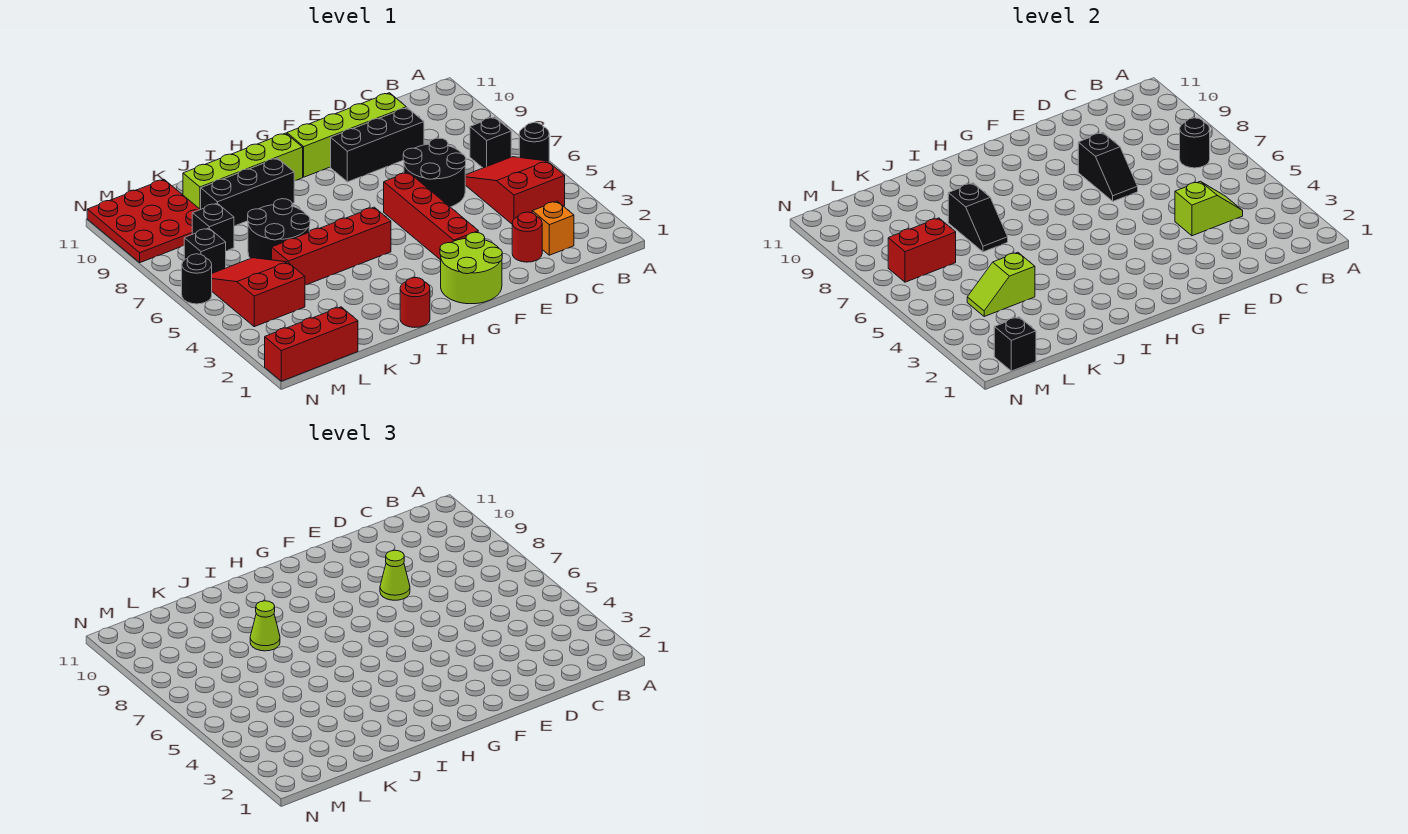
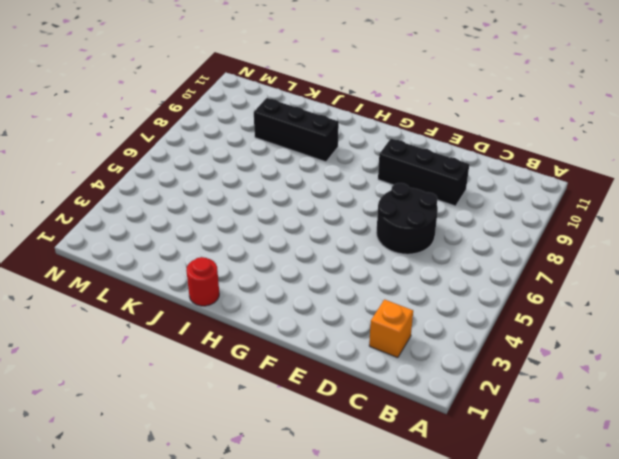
none -> black round brick A6 level 1
none -> red slope B4:C6 level 1 top 4
none -> black brick B7 level 1
none -> red round brick D2 level 1

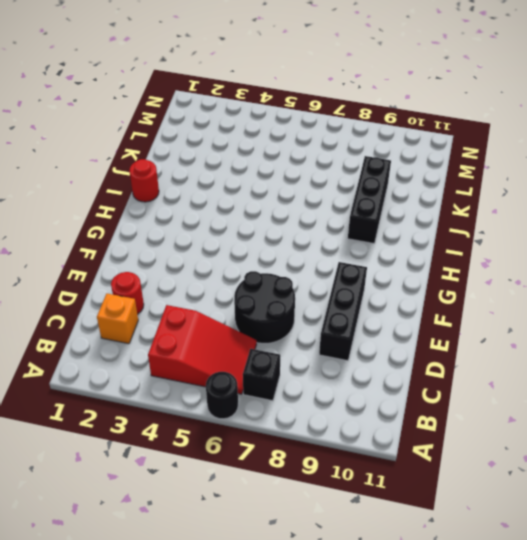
none -> lime brick D10:G10 level 1
none -> lime round brick F1:G2 level 1
none -> red brick F3:F6 level 1
none -> red brick H5:K5 level 1

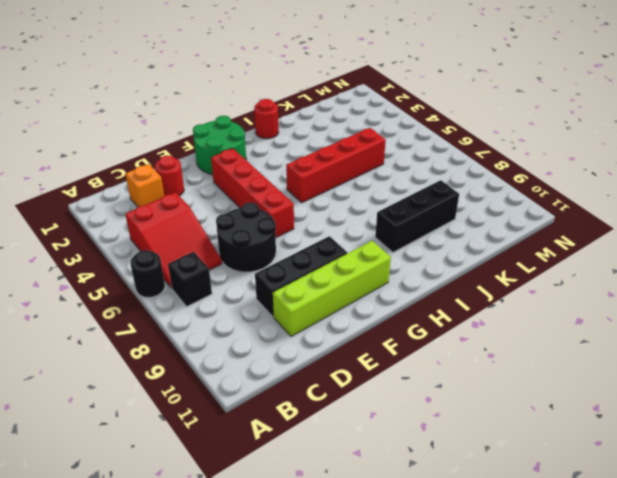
green round brick F1:G2 level 1 -> lime round brick F1:G2 level 1
none -> lime brick H10:K10 level 1
none -> black round brick J6:K7 level 1
none -> red brick L1:N1 level 1
none -> red slope L4:M6 level 1 top 4

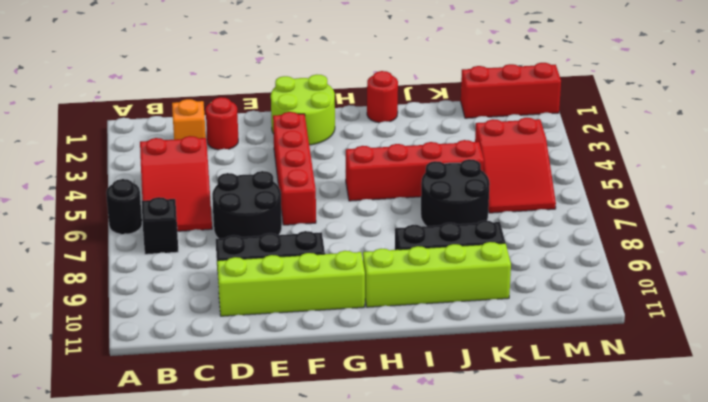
none -> black brick L8 level 1
none -> red plate L9:N11 level 1
none -> black brick M7 level 1
none -> black round brick N6 level 1

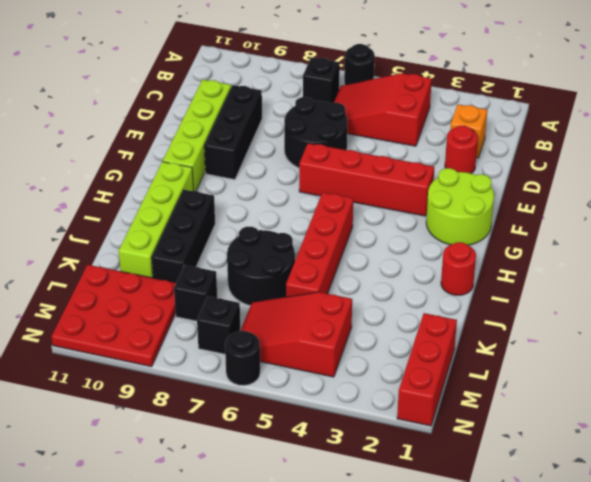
none -> black round brick B7 level 2
none -> lime slope C4:D4 level 2 top D
none -> black slope E7:E8 level 2 top 8
none -> black slope J7:J8 level 2 top 8

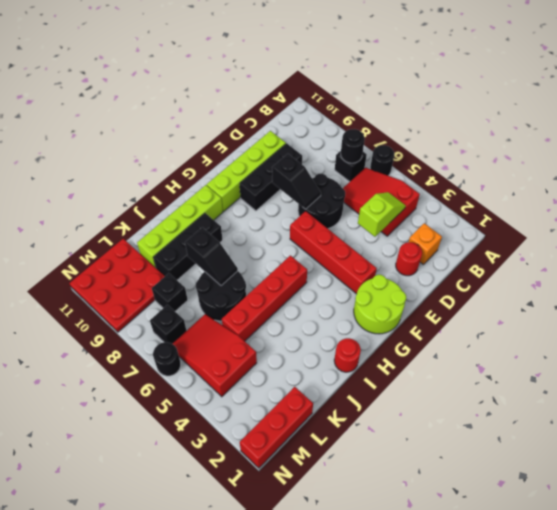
none -> lime slope K4:L4 level 2 top K
none -> red brick L7:M7 level 2
none -> black brick M1 level 2
none -> lime cone E8 level 3

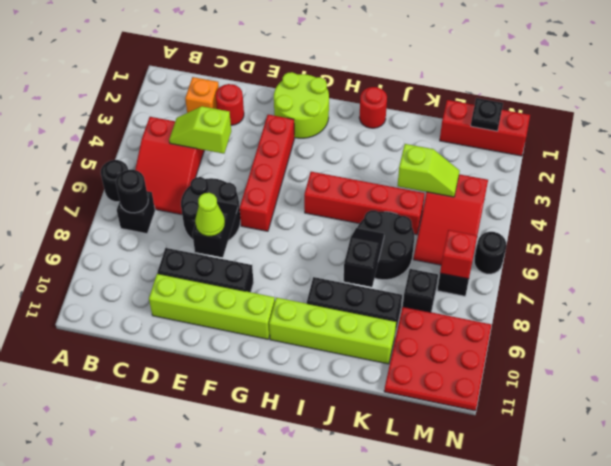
black plate M1 level 2 -> black brick M1 level 2
red brick M7 level 2 -> red brick L7:M7 level 2
none -> lime cone J8 level 3

